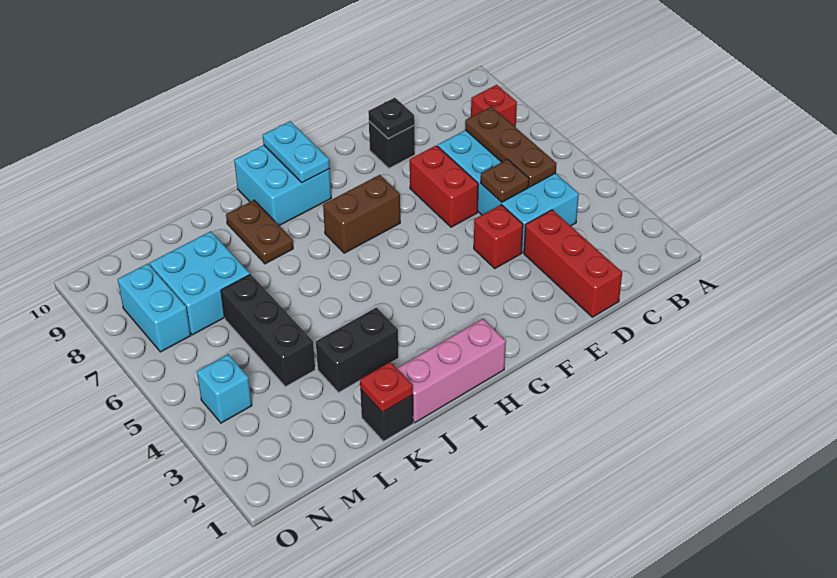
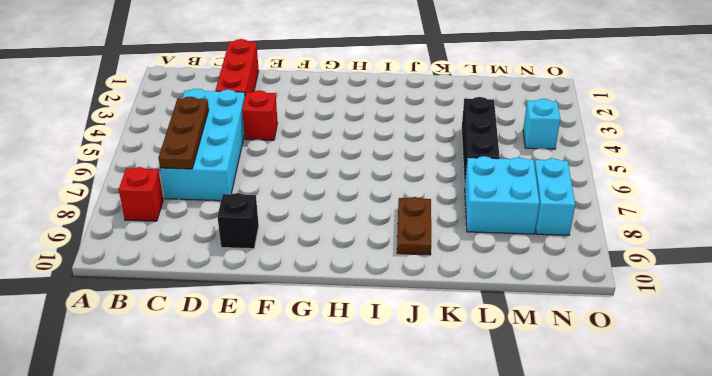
none -> red brick E6:E7 level 1
none -> brown brick G7:H7 level 1
none -> pink brick H1:J1 level 1

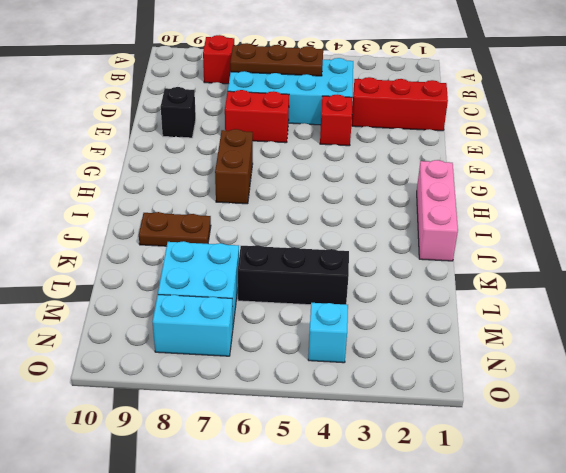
none -> cyan brick H9:I10 level 1
none -> black brick J3:K3 level 1
none -> black brick K1 level 1

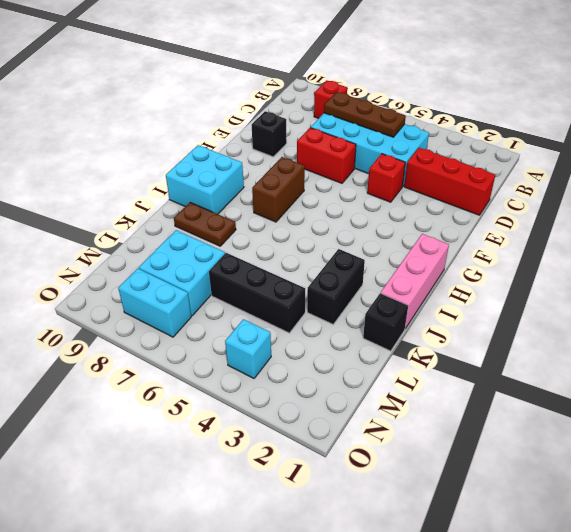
none -> brown plate D5 level 2
none -> black plate E9 level 2
none -> cyan plate H9:H10 level 2

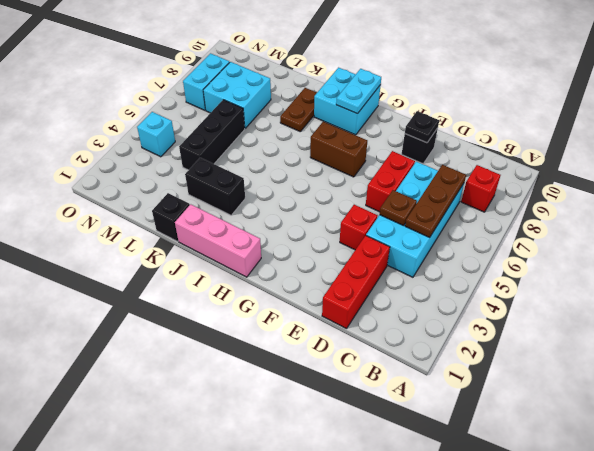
none -> red plate K1 level 2

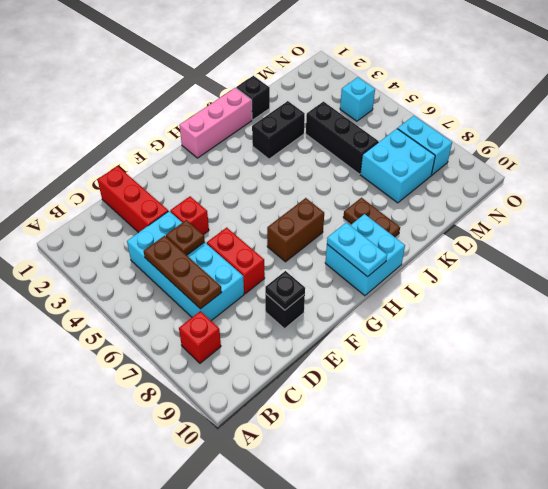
none -> red plate K1 level 2

